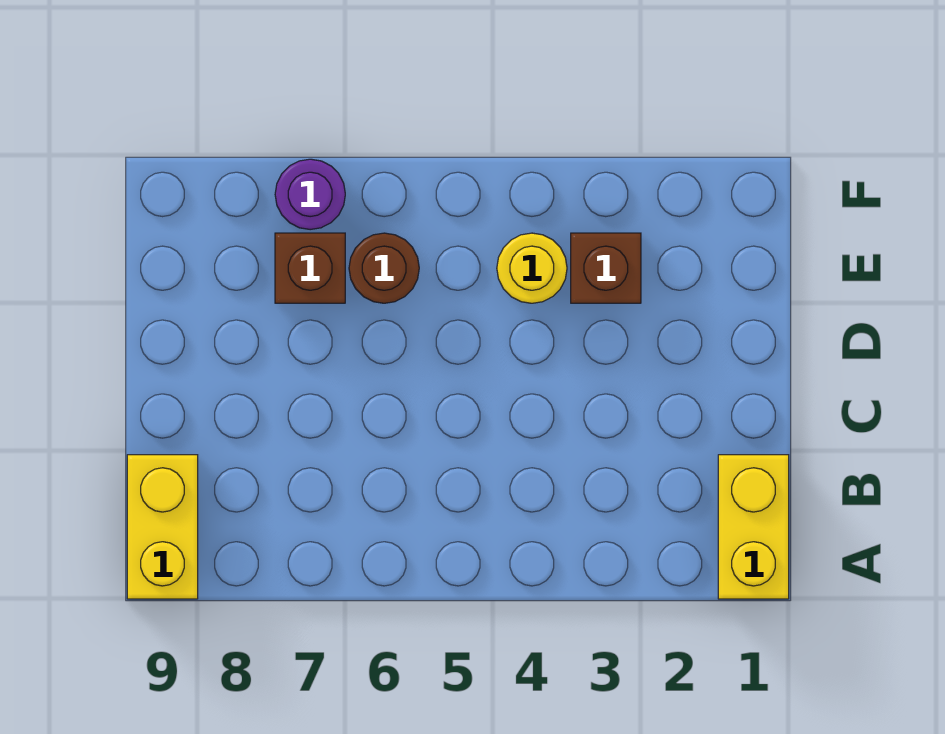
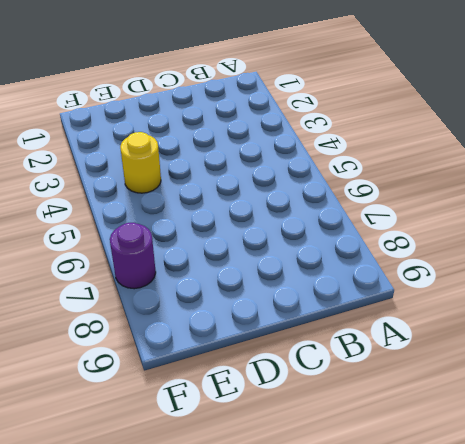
none -> yellow brick A1:B1 level 1
none -> yellow brick A9:B9 level 1

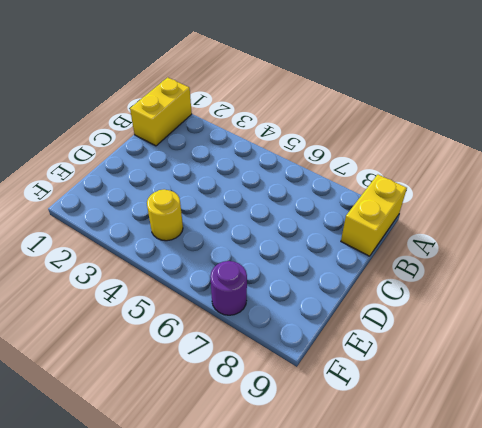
none -> brown brick E3 level 1
none -> brown round brick E6 level 1

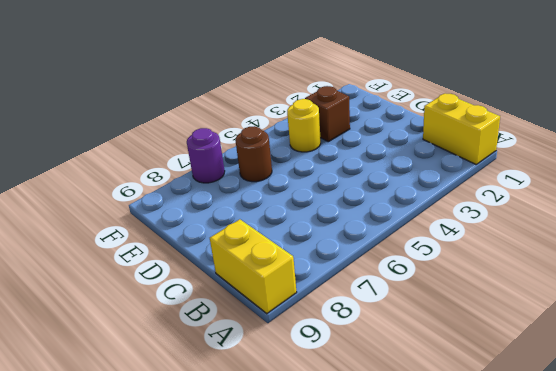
none -> brown brick E7 level 1

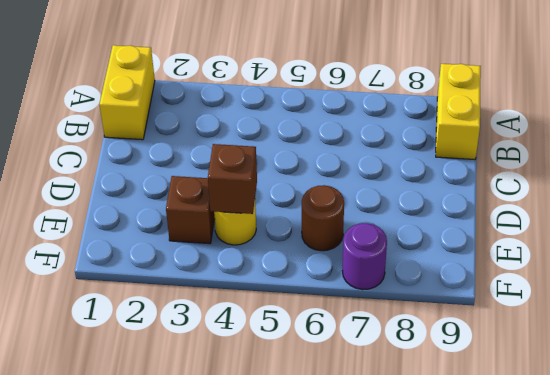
brown brick E4 level 2 -> brown brick E7 level 1

